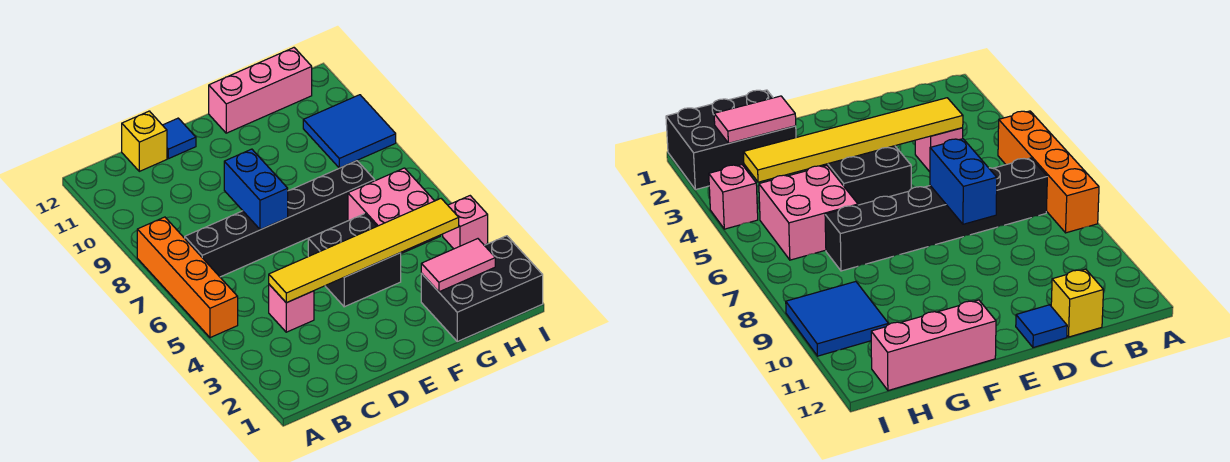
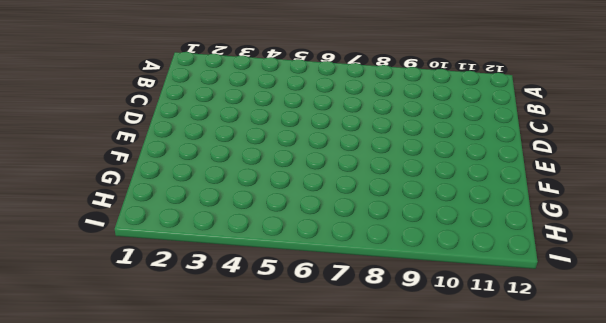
none -> orange brick A5:A8 level 1
none -> black brick B7:G7 level 1
none -> pink brick C4 level 1

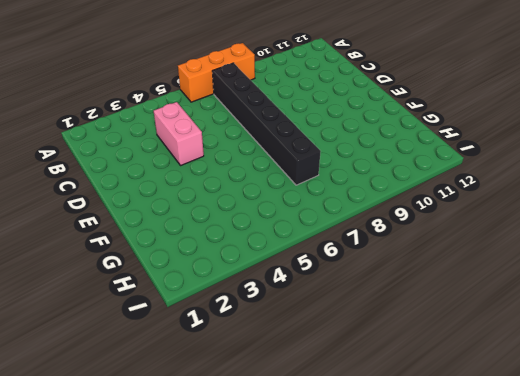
orange brick A6:A8 level 1 -> orange brick A5:A8 level 1
pink brick C4:D4 level 1 -> pink brick C4 level 1
none -> yellow brick C12 level 1
none -> blue tile D12 level 1
none -> black brick E4:F5 level 1

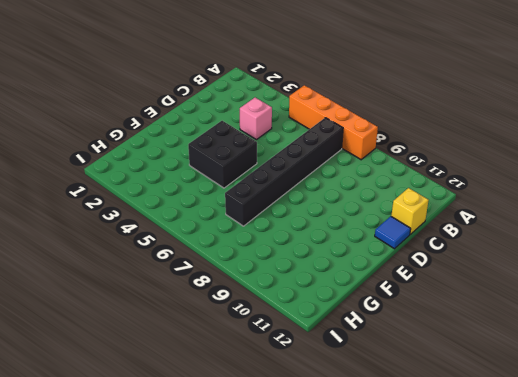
none -> pink brick F12:H12 level 1
none -> black brick G1:I2 level 1
none -> pink brick G5:H6 level 1

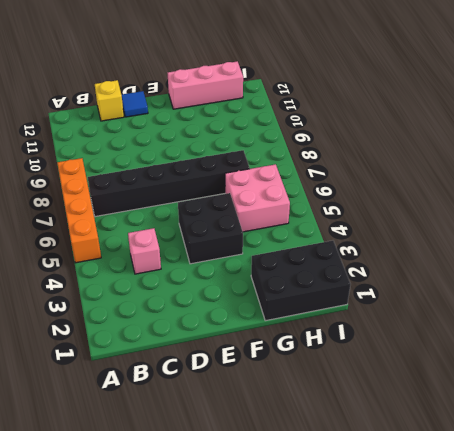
none -> blue tile H9:I10 level 1
none -> pink brick I4 level 1
none -> yellow tile C4:H4 level 2

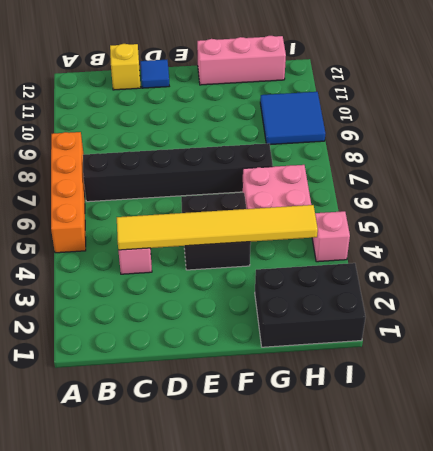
none -> blue brick D7:D8 level 2
none -> pink tile G2:H2 level 2

